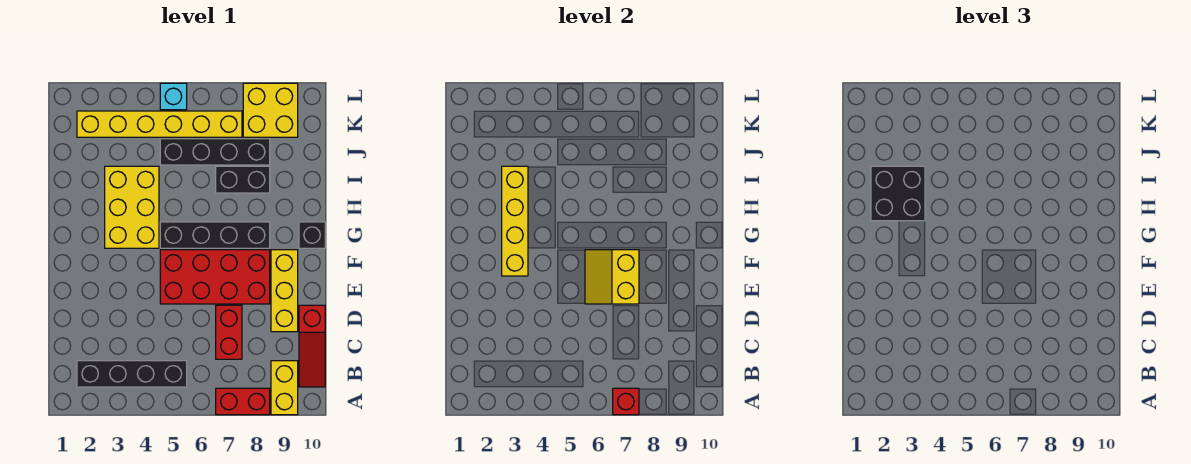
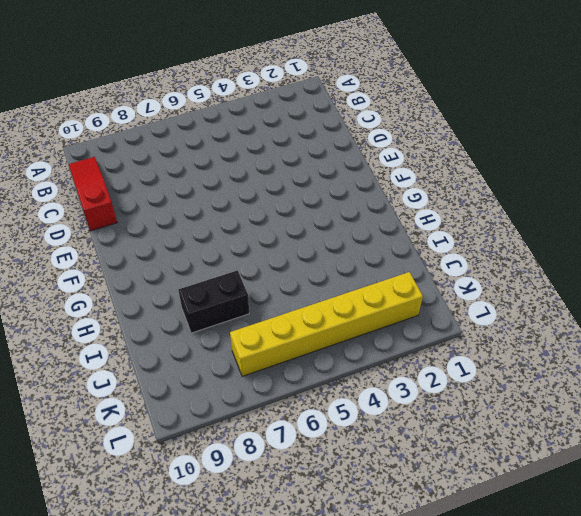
none -> red brick A7:A8 level 1
none -> yellow brick A9:B9 level 1
none -> black brick B2:B5 level 1

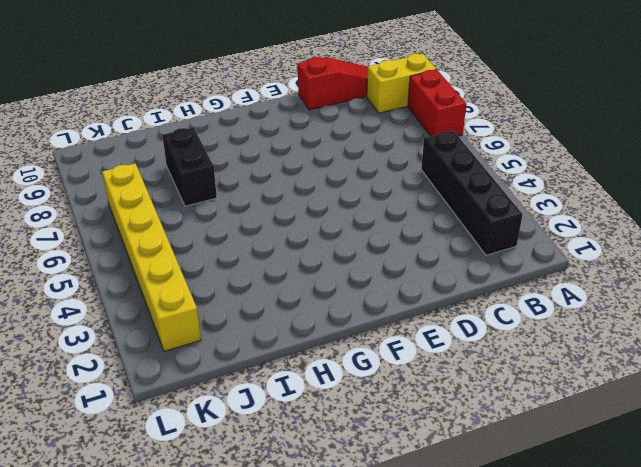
none -> red brick C7:D7 level 1
none -> yellow brick D9:F9 level 1
none -> red brick E5:F8 level 1

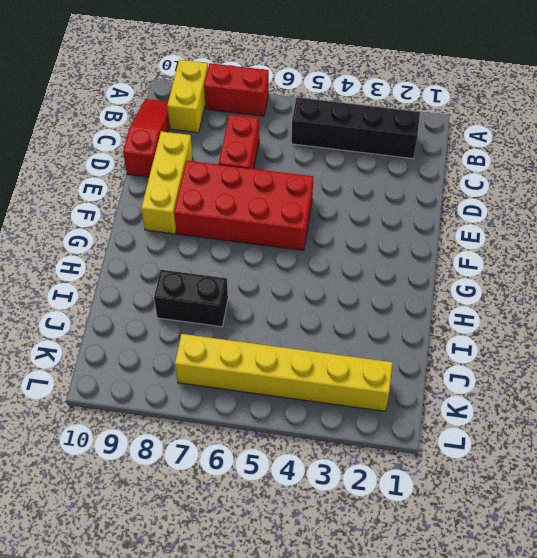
none -> yellow brick G3:I4 level 1
none -> black brick G5:G8 level 1
none -> black brick G10 level 1

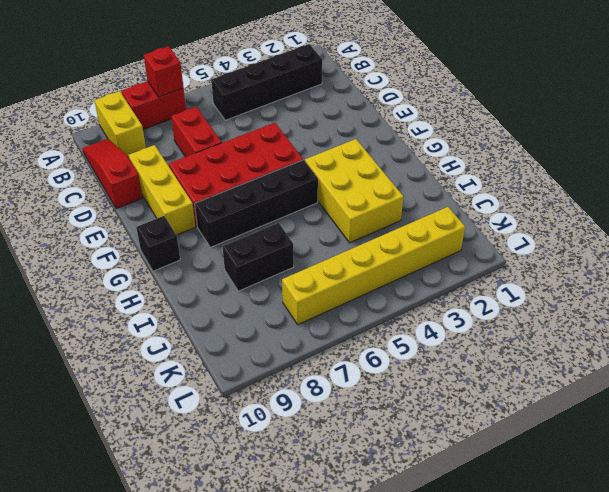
none -> black brick J5:J8 level 1
none -> yellow brick K8:L9 level 1
none -> cyan brick L5 level 1

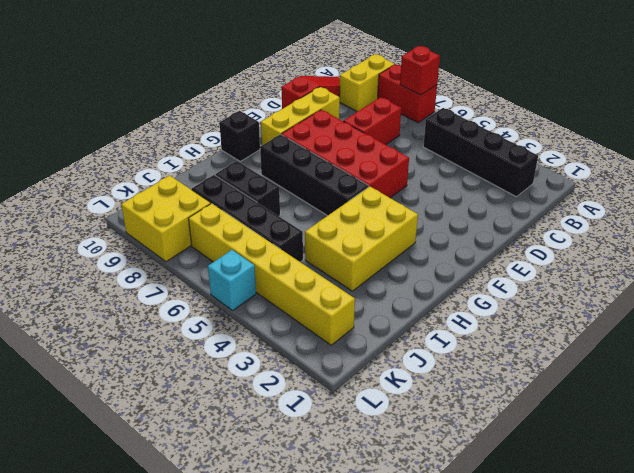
none -> yellow slope E6:F7 level 2 top 7
none -> yellow brick F3:I3 level 2
none -> black brick H2:I3 level 3

